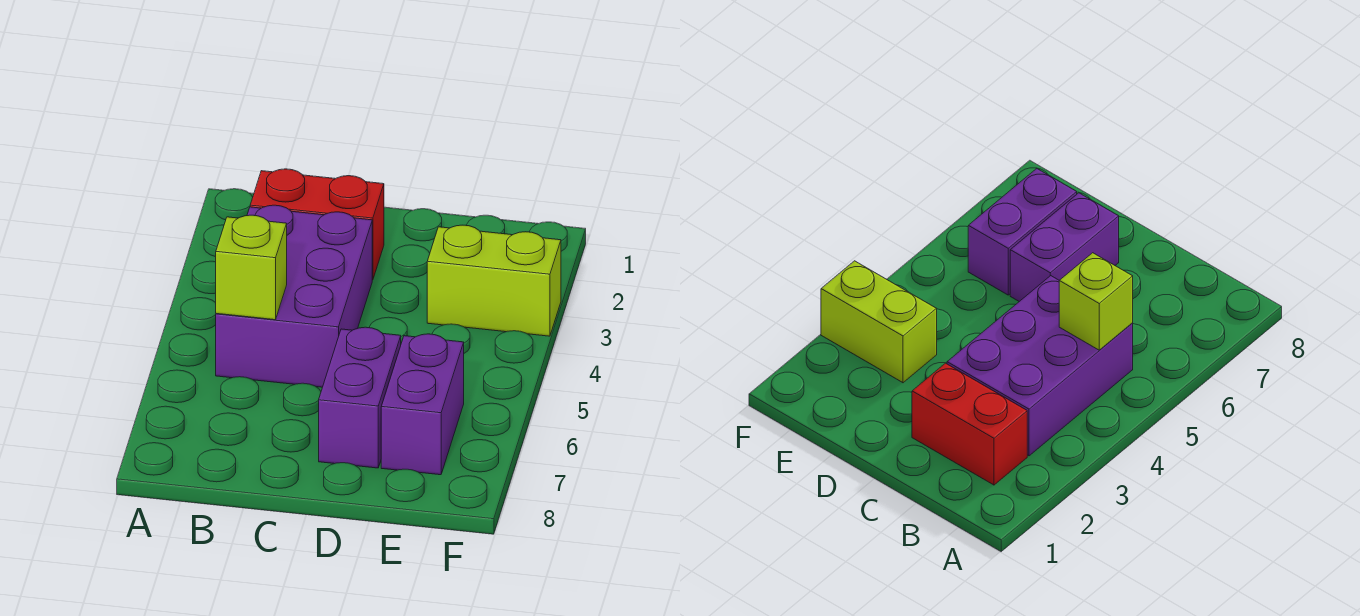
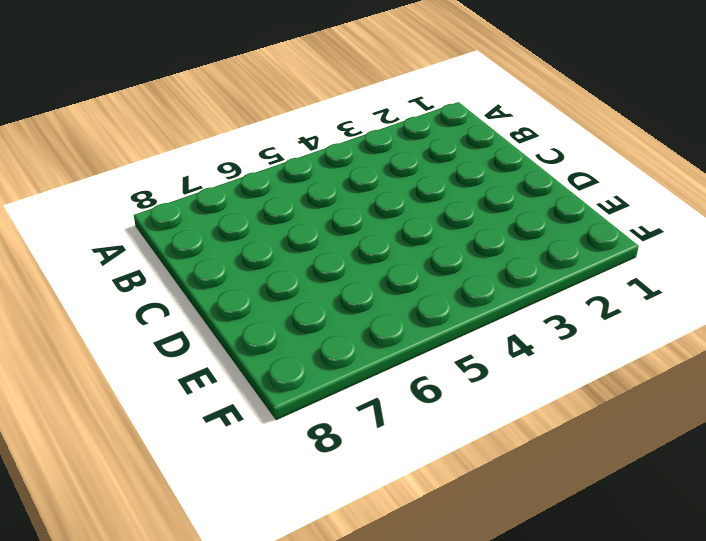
none -> red brick B2:C2 level 1
none -> purple brick B3:C5 level 1

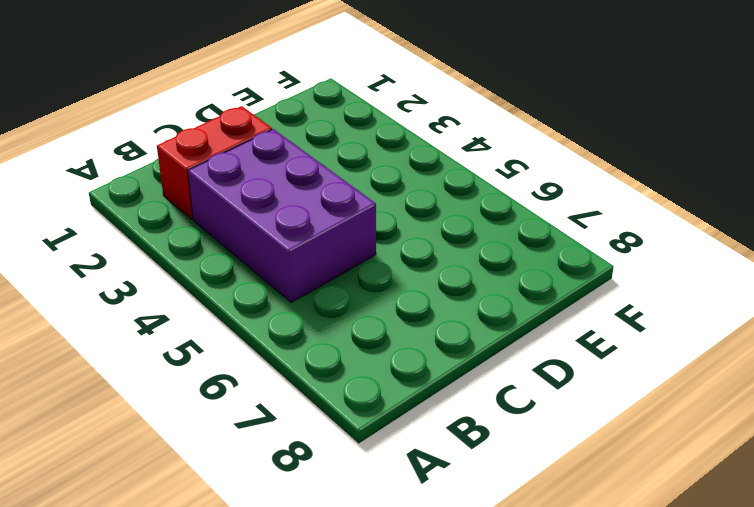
none -> purple brick D6:D7 level 1
none -> lime brick E3:F3 level 1

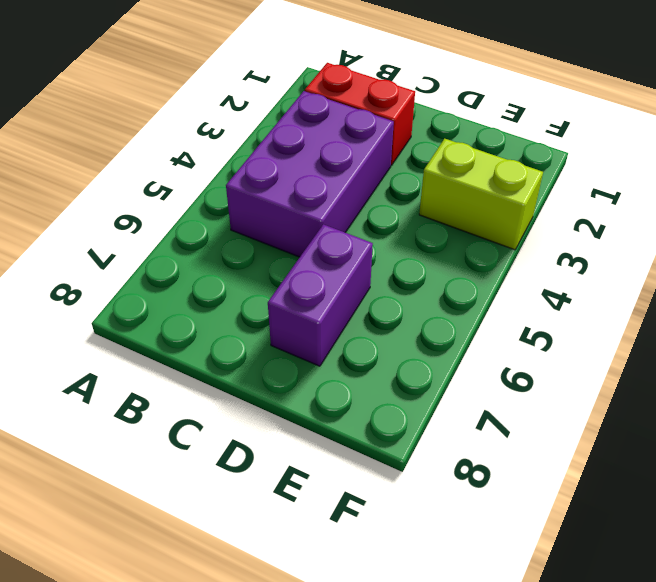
none -> purple brick E6:E7 level 1
none -> lime brick B5 level 2

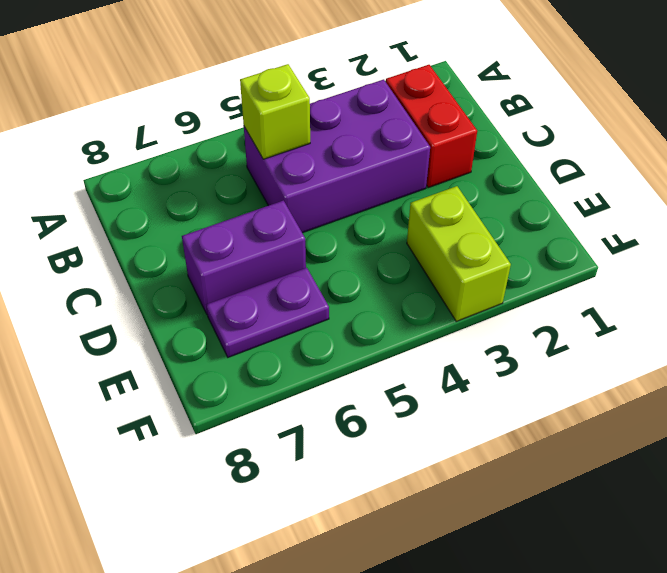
purple plate E6:E7 level 1 -> purple brick E6:E7 level 1

